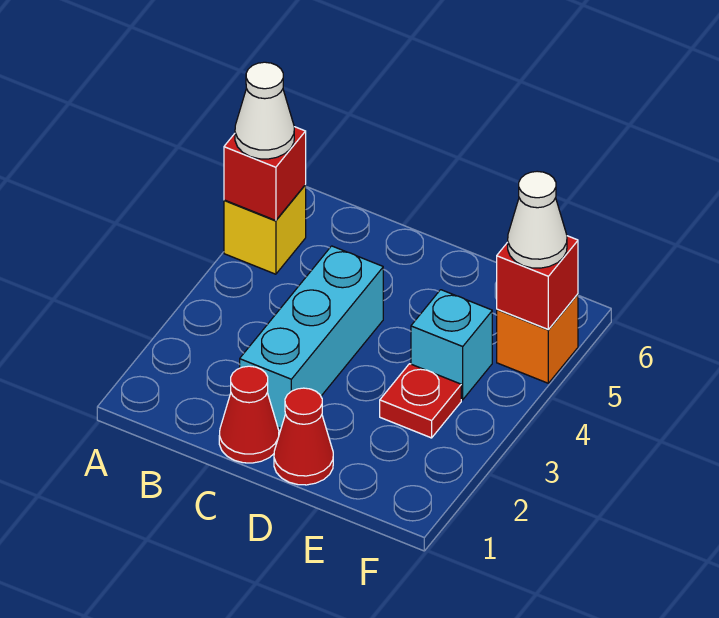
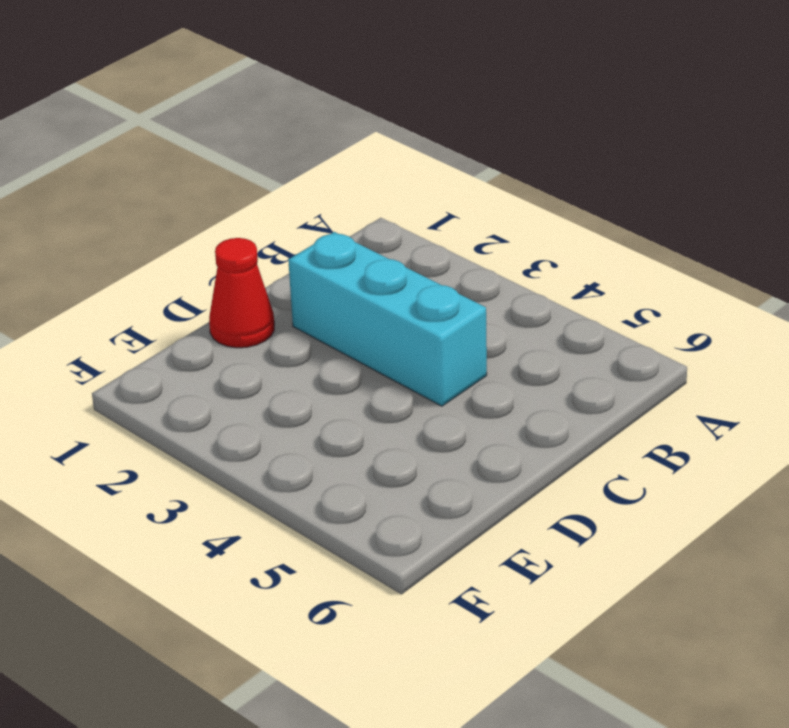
none -> yellow brick A5 level 1
none -> red cone C1 level 1

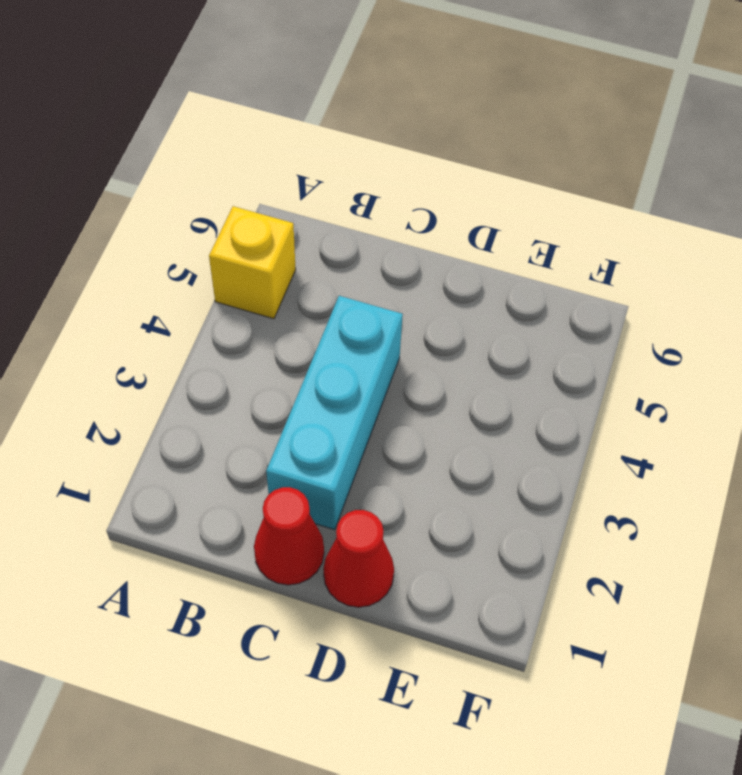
none -> red plate E3 level 1
none -> cyan brick E4 level 1

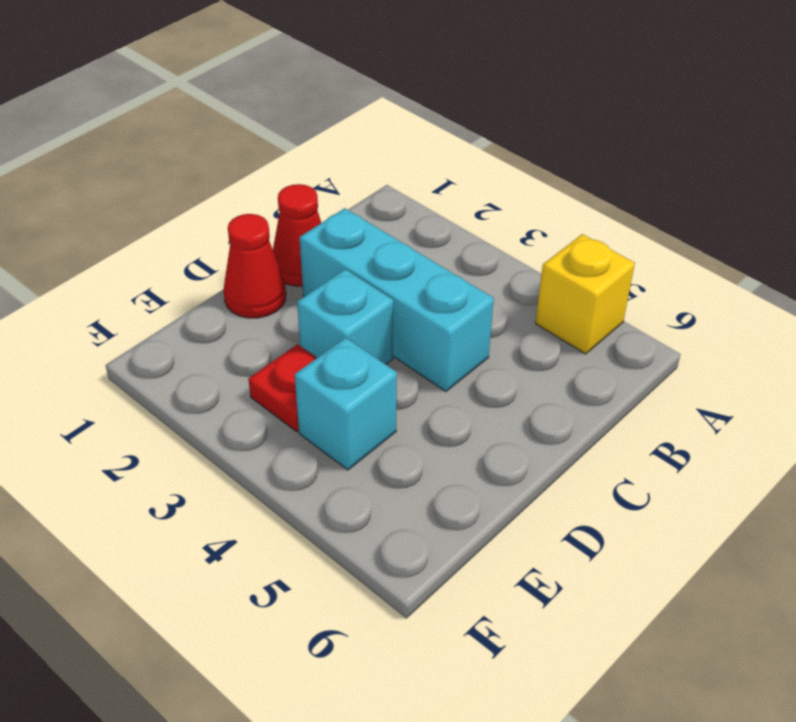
cyan brick D3 level 1 -> none
none -> orange brick F5 level 1
none -> red brick A5 level 2

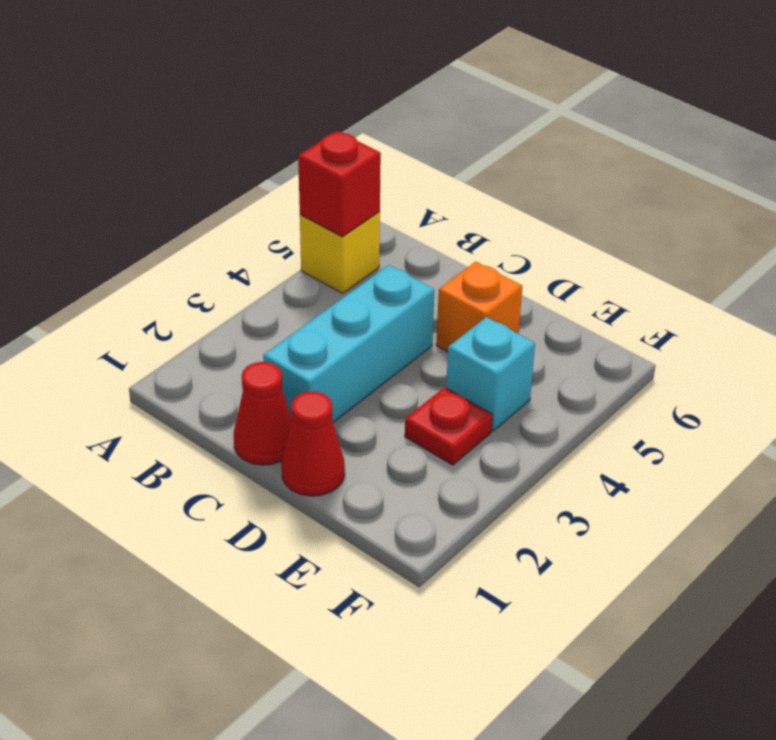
orange brick D5 level 1 -> orange brick F5 level 1
none -> red brick F5 level 2
none -> white cone A5 level 3

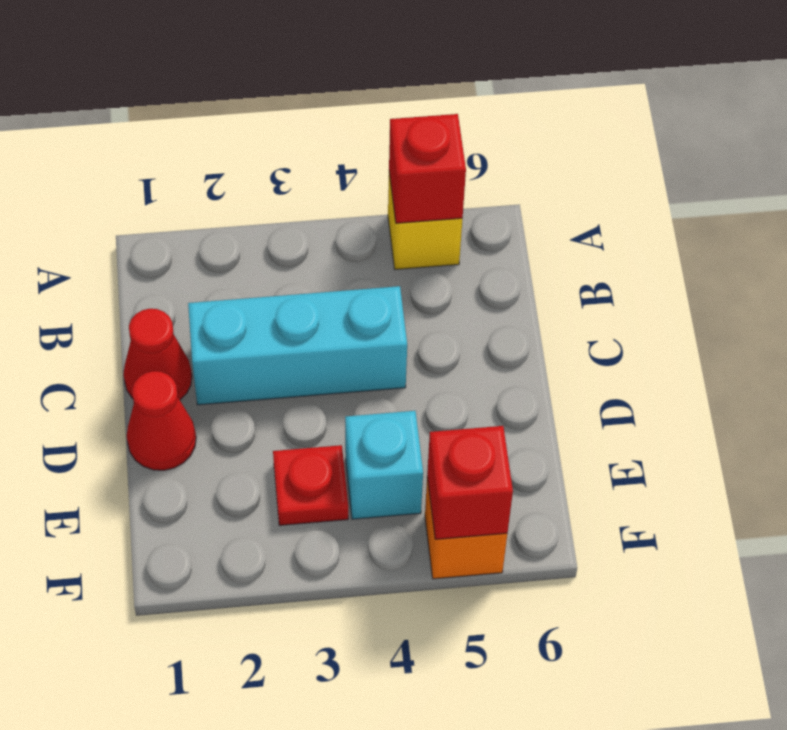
none -> white cone A5 level 3
none -> white cone F5 level 3

